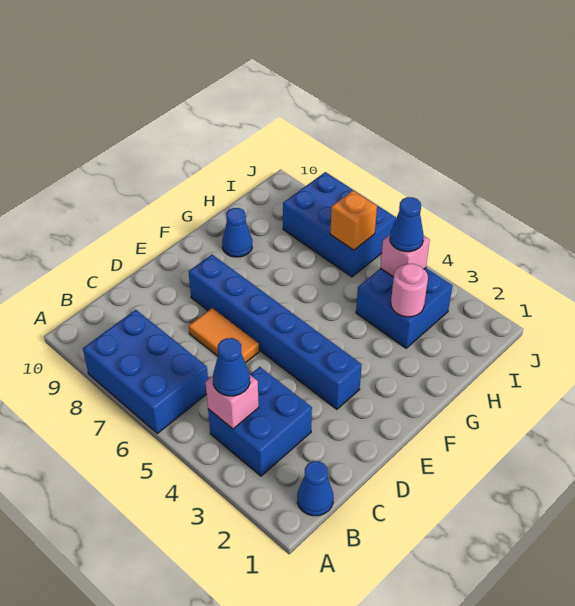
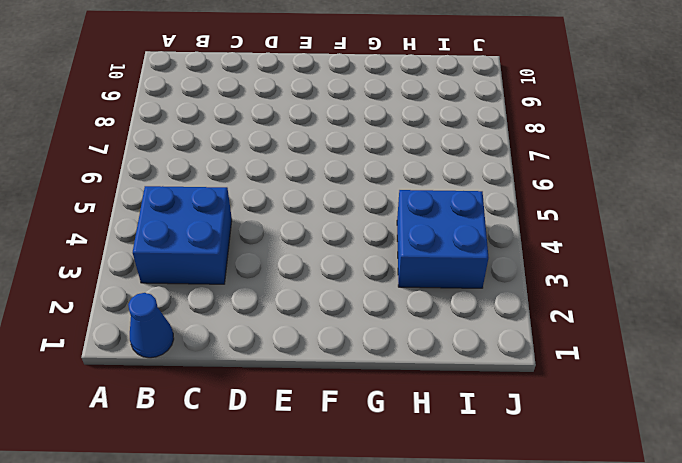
none -> blue brick A6:B8 level 1
none -> orange tile D6:D7 level 1
none -> blue brick E3:E8 level 1

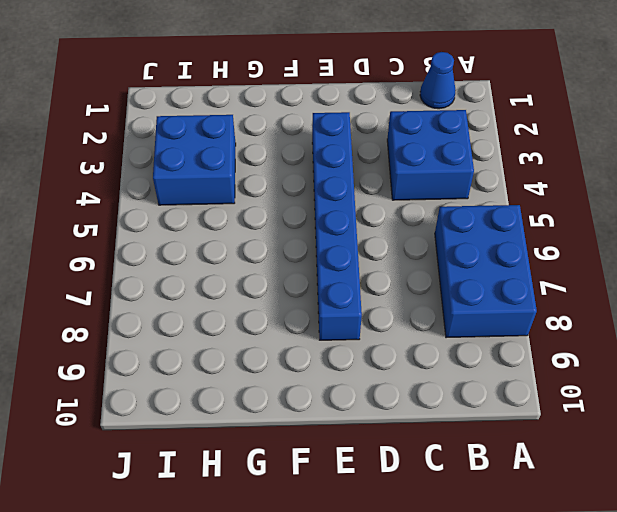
none -> orange tile D6:D7 level 1
none -> blue cone G9 level 1
none -> blue brick I6:J8 level 1

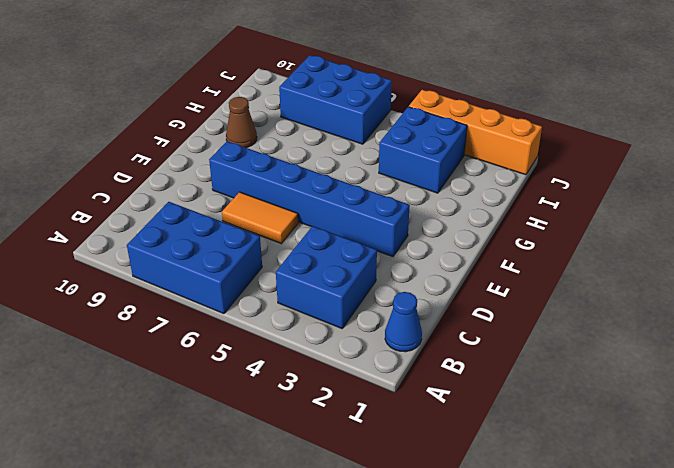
brown cone G9 level 1 -> blue cone G9 level 1
orange brick J1:J4 level 1 -> none
none -> pink brick B4 level 2
none -> pink round brick H3 level 2
none -> pink brick I4 level 2

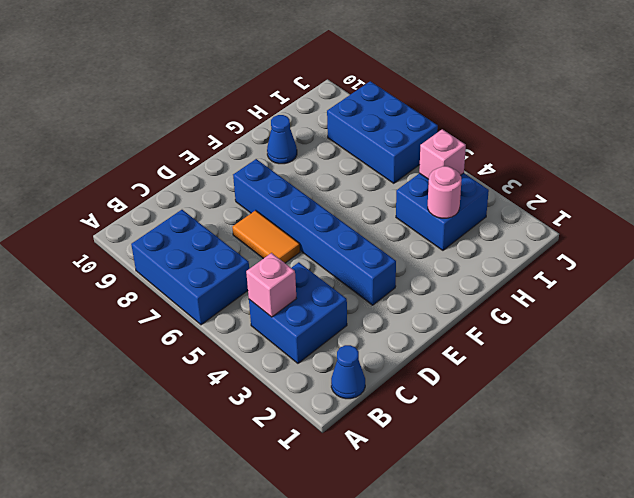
none -> orange brick I6 level 2
none -> blue cone B4 level 3
none -> blue cone I4 level 3

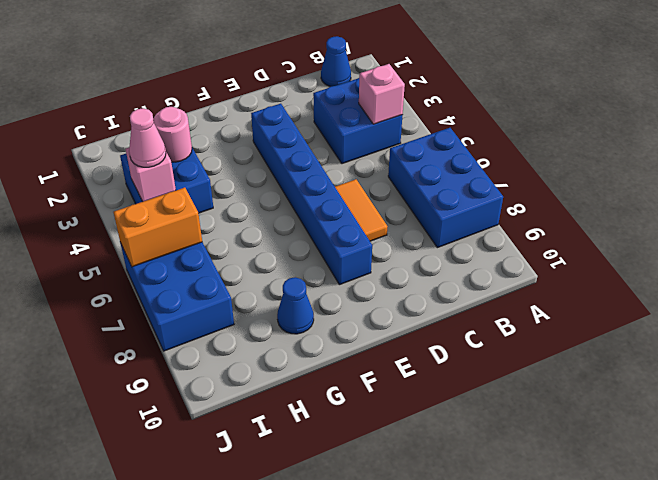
pink cone I4 level 3 -> blue cone I4 level 3
orange brick I6:J6 level 2 -> orange brick I6 level 2
none -> blue cone B4 level 3

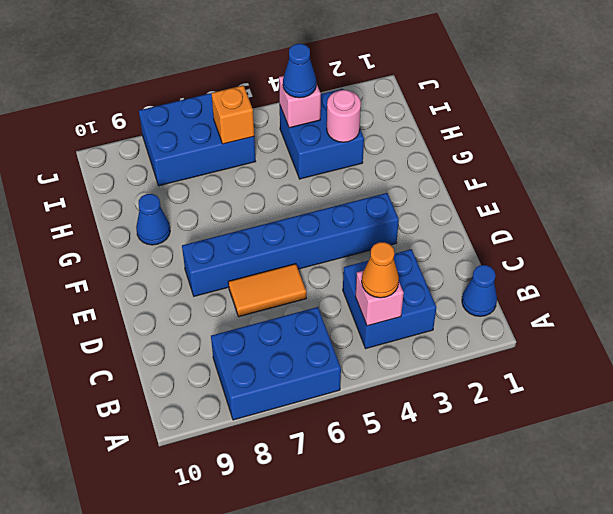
orange cone B4 level 3 -> blue cone B4 level 3

